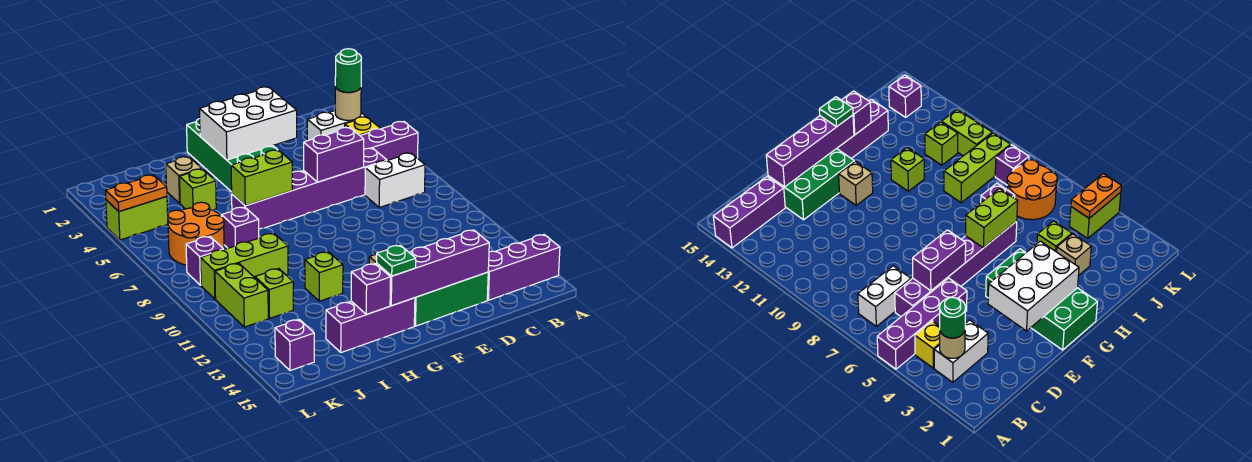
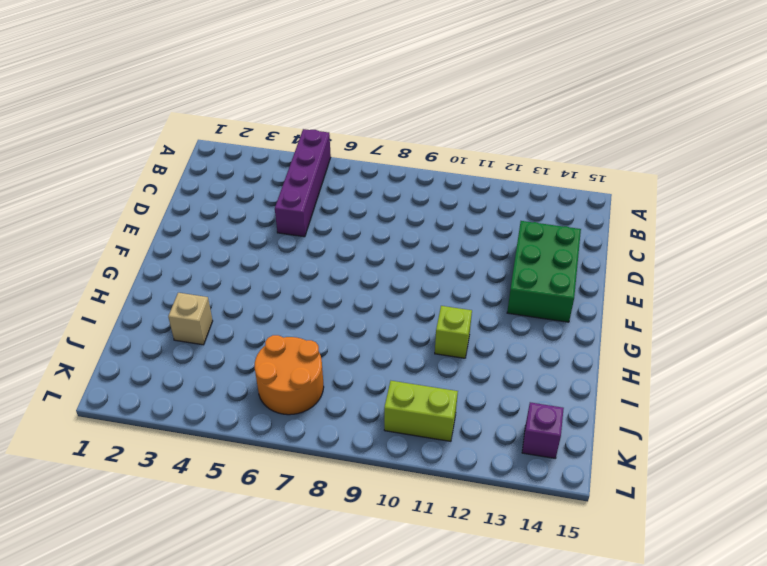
none -> purple brick A14:C14 level 1
none -> white brick B3:C3 level 1
none -> yellow brick B4 level 1
none -> white brick B7:C7 level 1

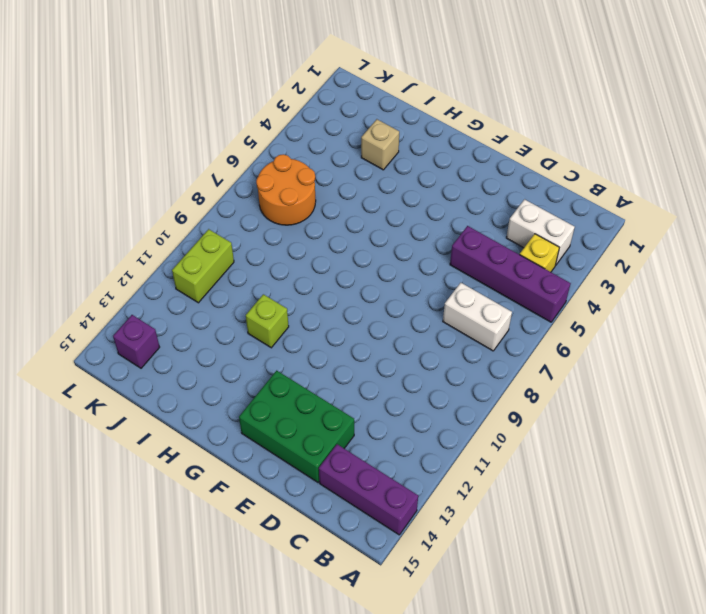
none -> purple brick C6:H6 level 1
none -> green brick F1:G4 level 1
none -> tan brick F12 level 1
none -> purple brick G14:I14 level 1

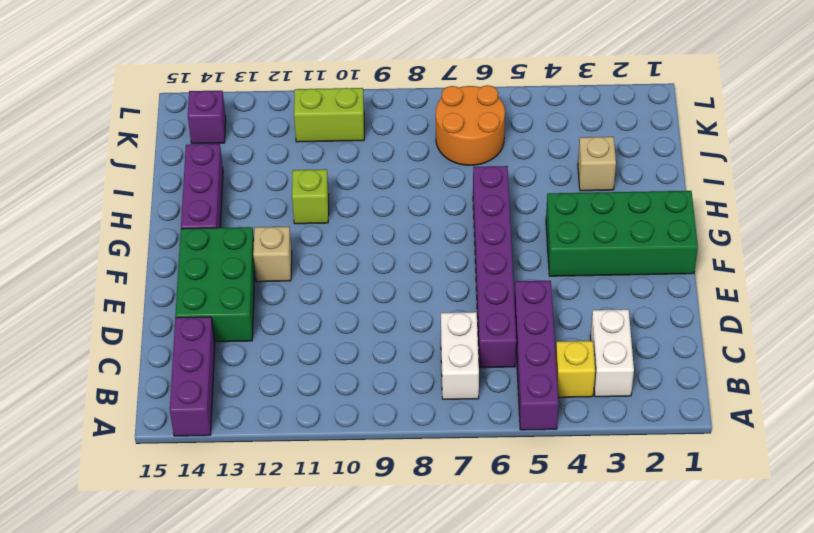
none -> lime brick I4 level 1
none -> purple brick I7 level 1
none -> lime brick I9:K9 level 1
none -> lime brick J11 level 1

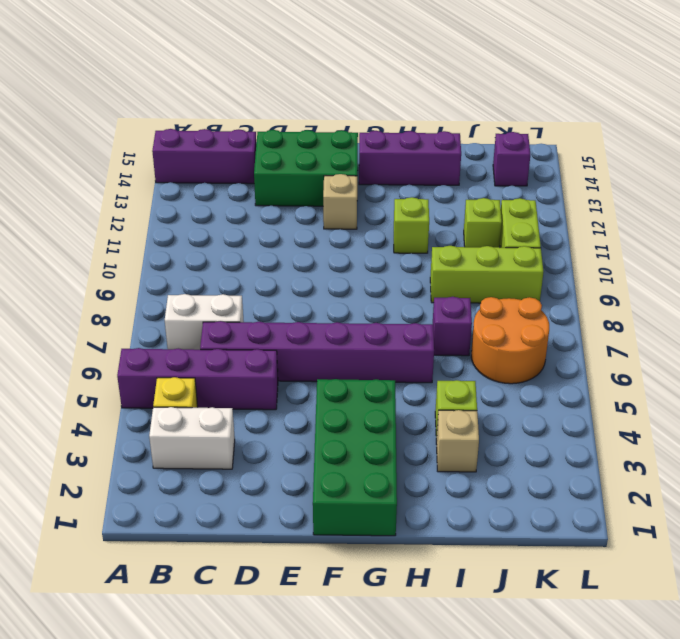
none -> lime brick K4:L4 level 1
none -> purple brick K8 level 1
none -> tan round brick B3 level 2
none -> purple brick D6:E6 level 2

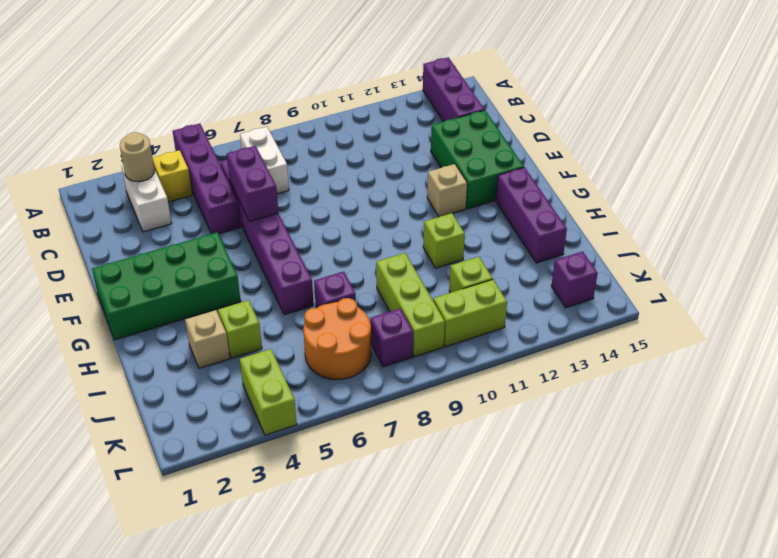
none -> purple brick D14:G14 level 2
none -> white brick E2:G3 level 2
none -> lime brick G6:H6 level 2
none -> purple brick H14 level 2

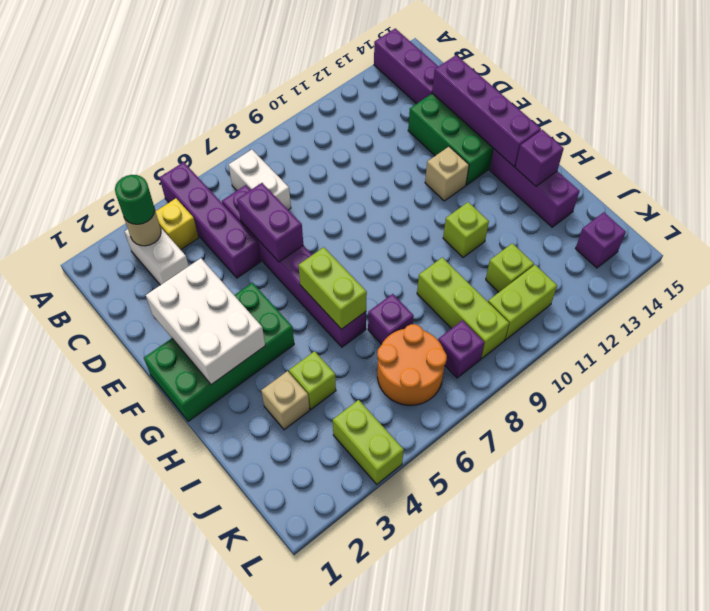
none -> orange plate K4:L4 level 2
none -> green plate G14 level 3

